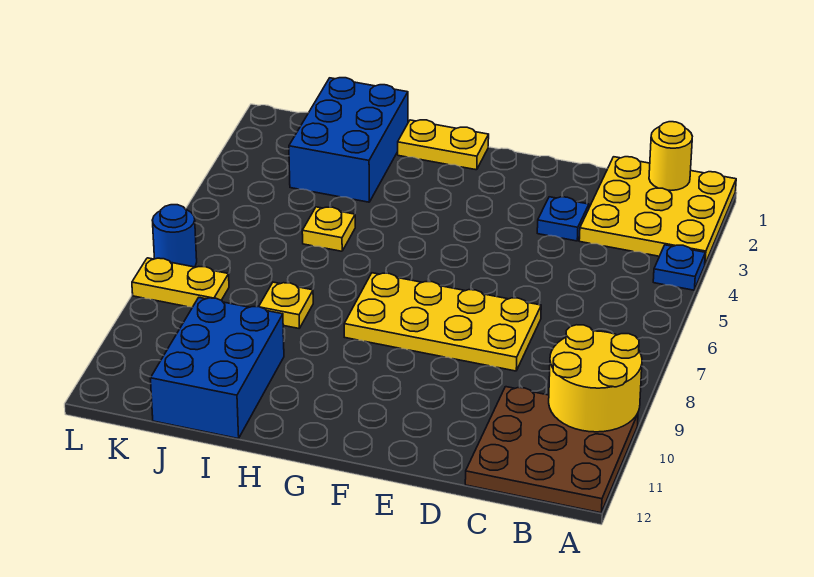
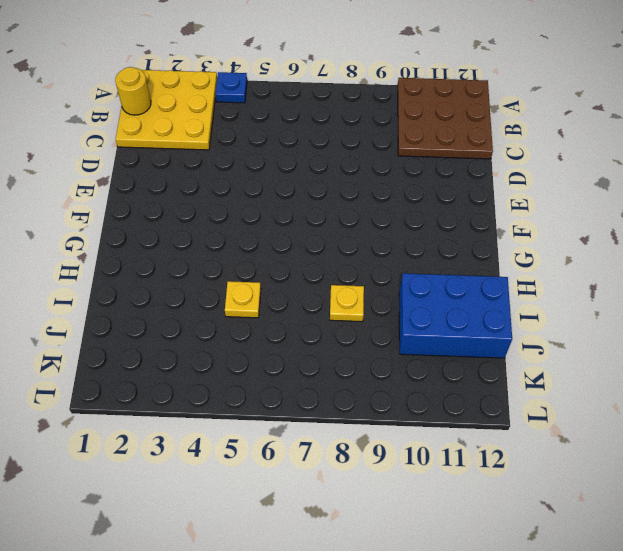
none -> blue plate D3 level 1
none -> yellow plate D7:G8 level 1
none -> yellow plate G1:H1 level 1

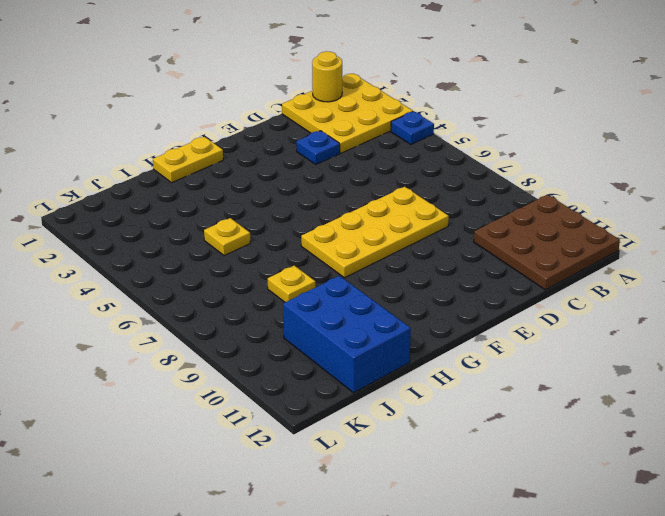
none -> blue brick I1:J3 level 1
none -> yellow plate K8:L8 level 1
none -> blue round brick L7 level 1

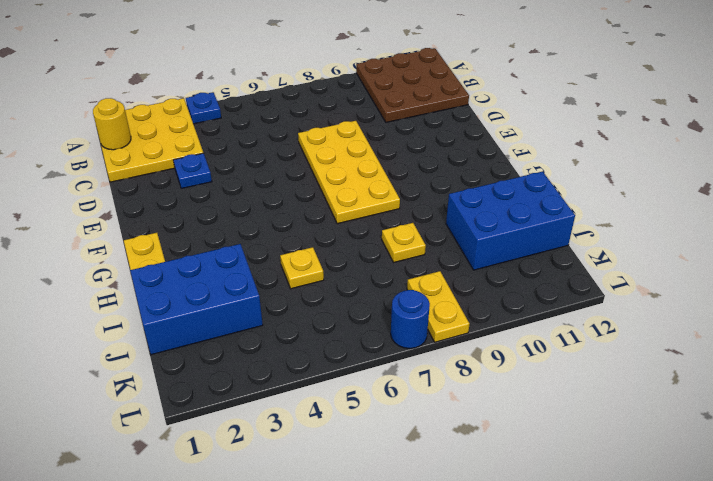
none -> yellow round brick A9:B10 level 2

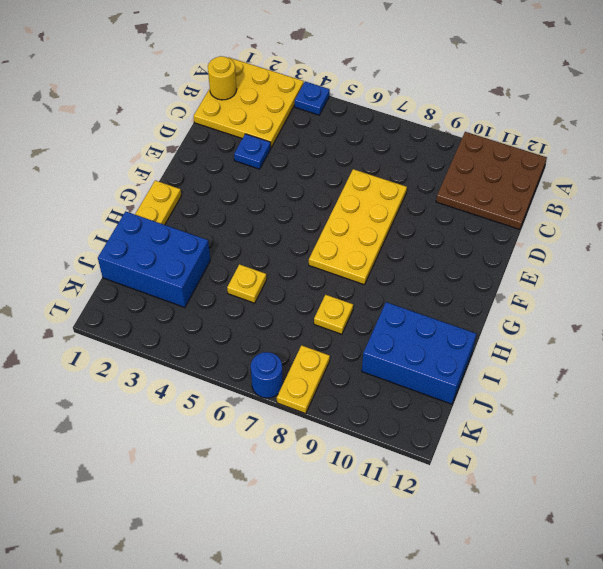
none -> yellow round brick A9:B10 level 2

